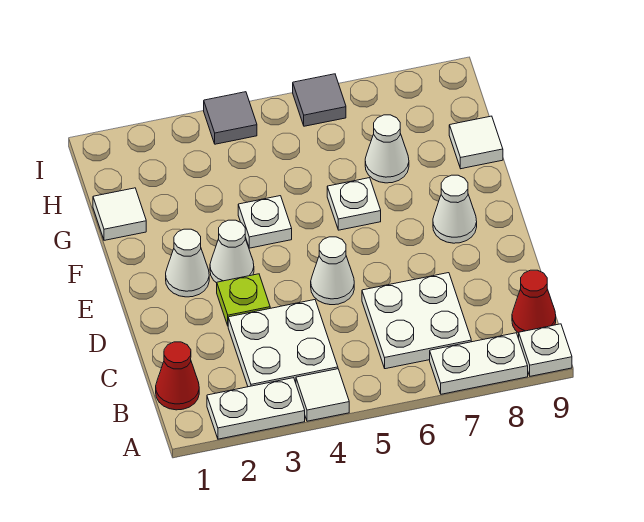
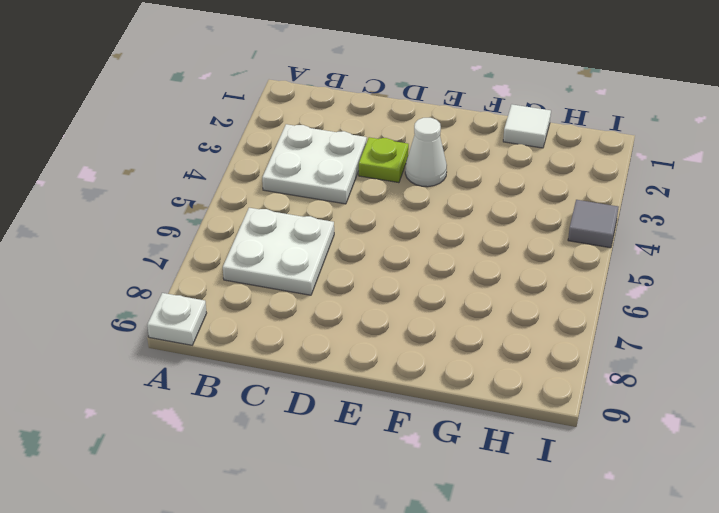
none -> white plate A2:A3 level 1
none -> white tile A4 level 1
none -> white plate A7:A8 level 1

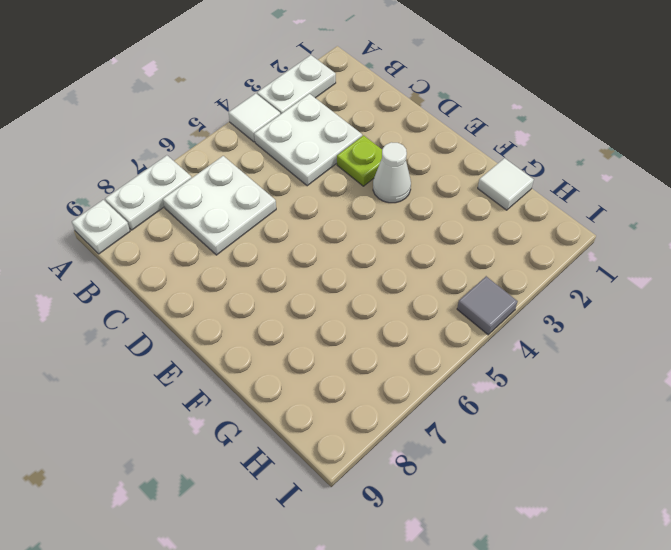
none -> red cone B1 level 1
none -> red cone B9 level 1
none -> white cone D5 level 1

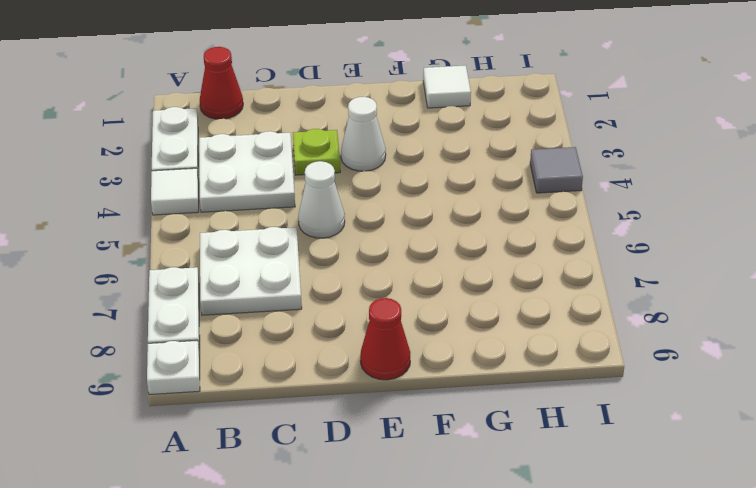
red cone E9 level 1 -> red cone B9 level 1
none -> white cone E2 level 1
none -> white cone E8 level 1
none -> white plate F4 level 1

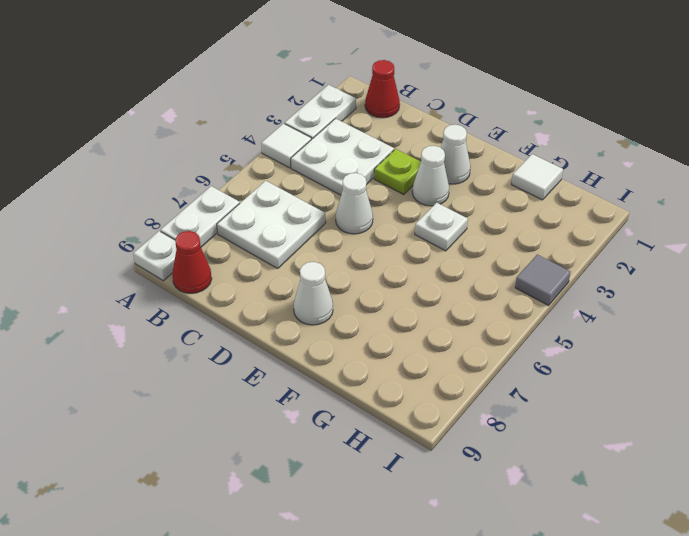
none -> white plate F6 level 1
none -> white cone G7 level 1
none -> white tile G9 level 1

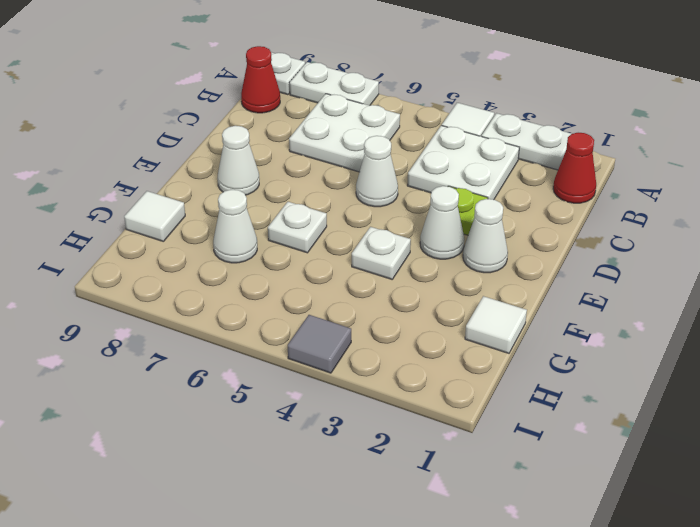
none -> grey tile I6 level 1

